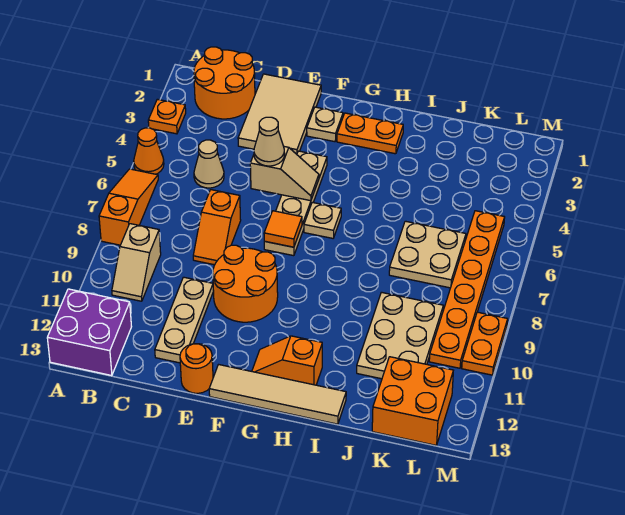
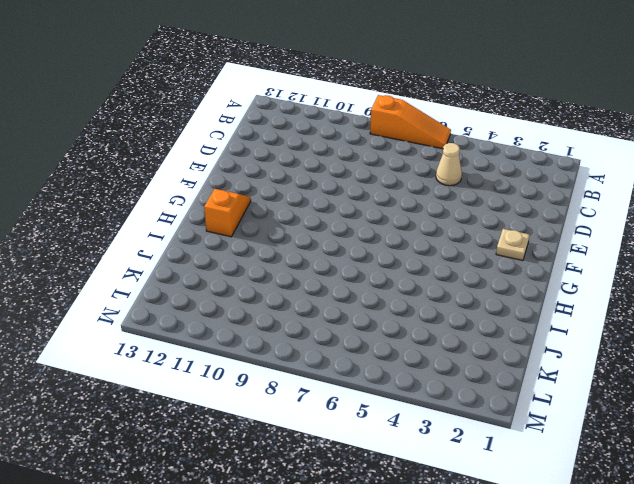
none -> orange plate A3 level 1
none -> orange cone A5 level 1
none -> purple brick A12:B13 level 1

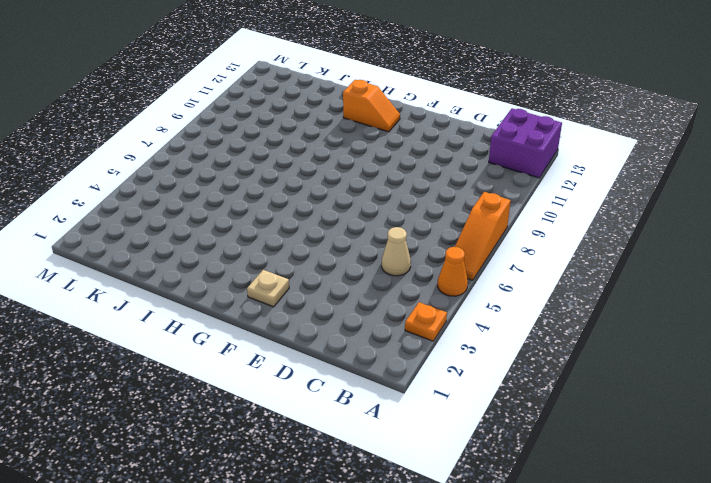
none -> orange round brick B1:C2 level 1
none -> tan slope B9:B10 level 1 top 9
none -> tan tile D1:E3 level 1

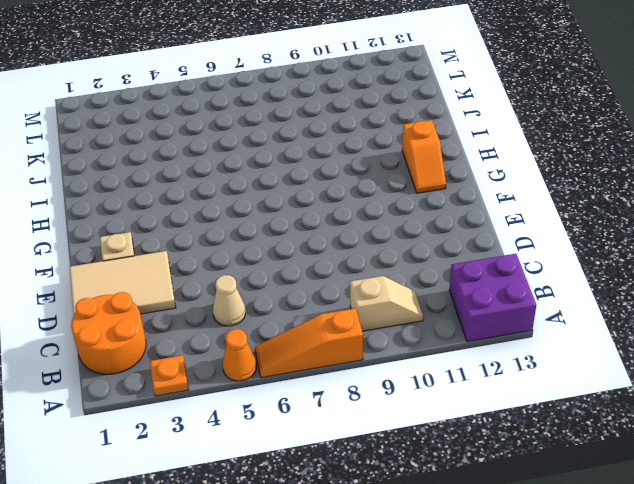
none -> orange slope D7:D8 level 1 top 7
none -> tan plate D10:D12 level 1
none -> orange round brick E9:F10 level 1

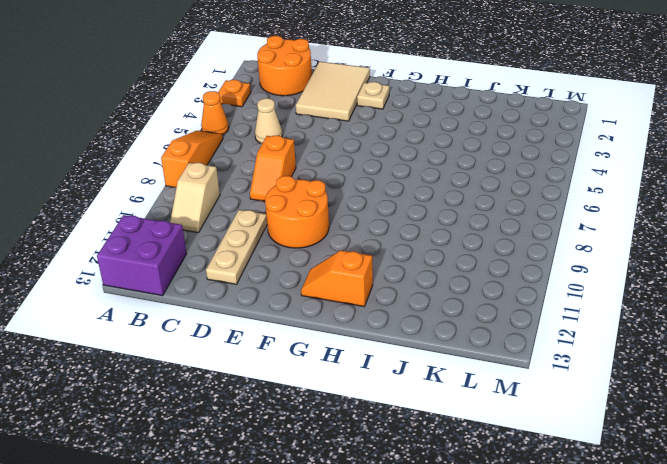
none -> orange round brick E13 level 1
none -> tan plate F4:F7 level 1
none -> tan tile F13:I13 level 1

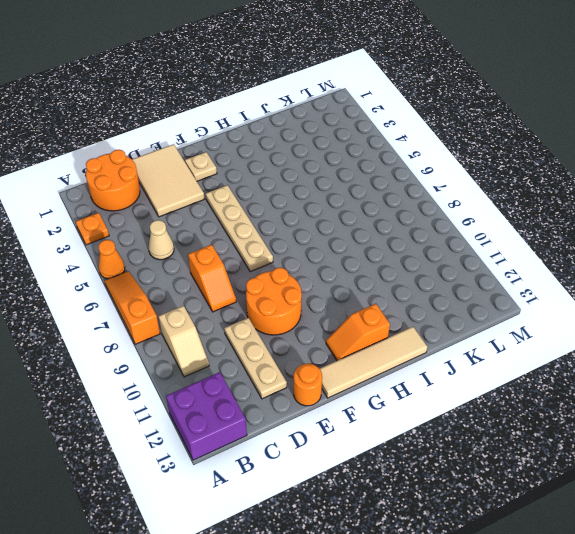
none -> orange plate G2:H2 level 1
none -> tan plate G6 level 1
none -> tan plate J6:K7 level 1

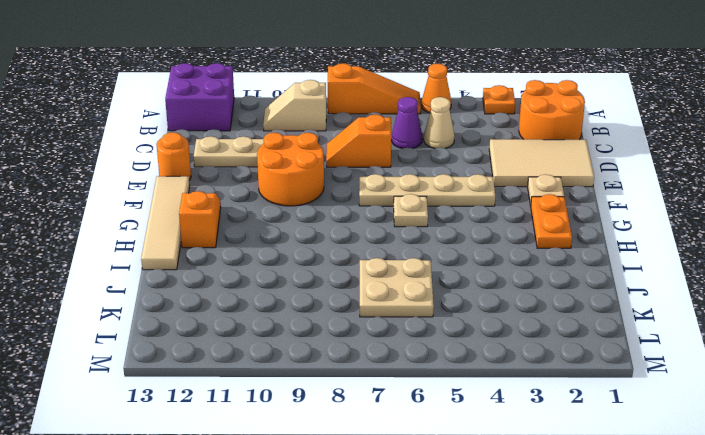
purple cone C6 level 1 -> none
none -> tan plate J9:K11 level 1
none -> orange brick K12:L13 level 1
none -> orange plate L5:L10 level 1

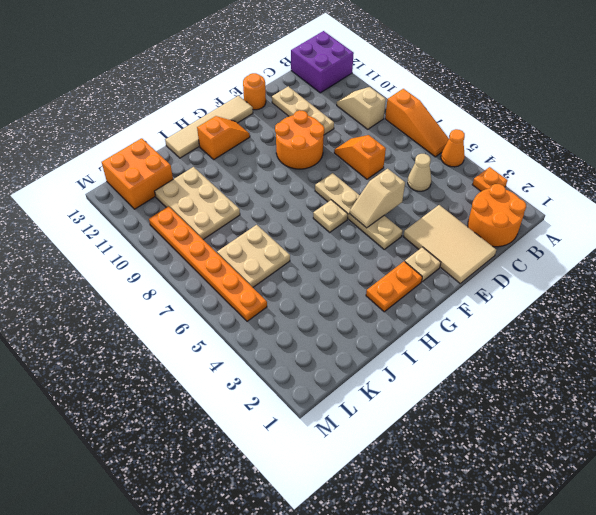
none -> orange plate M9:M10 level 1
none -> orange tile F7 level 2
none -> tan cone E5 level 3

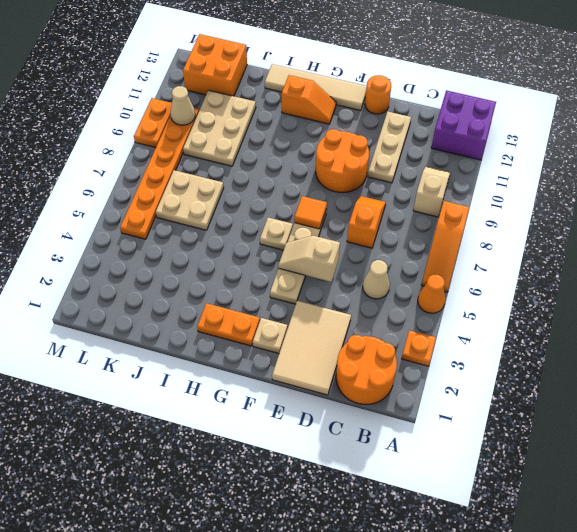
tan cone L10 level 2 -> tan cone E5 level 3

